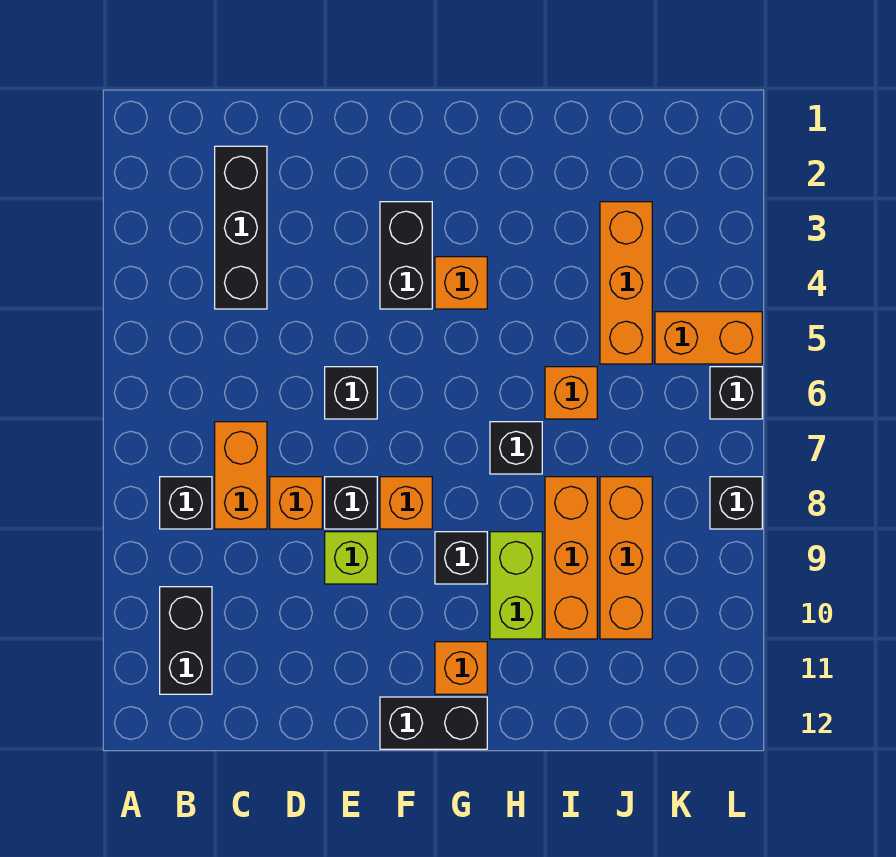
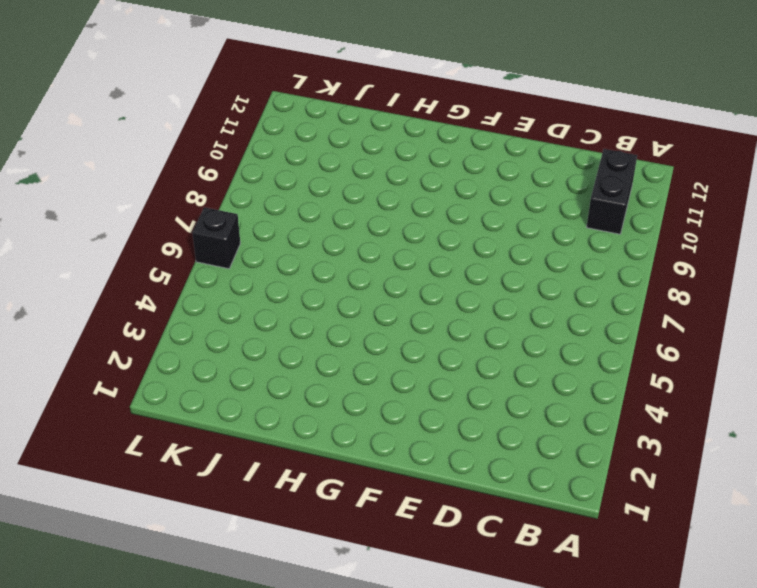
none -> black brick B8 level 1
none -> black brick C2:C4 level 1
none -> orange brick C7:C8 level 1

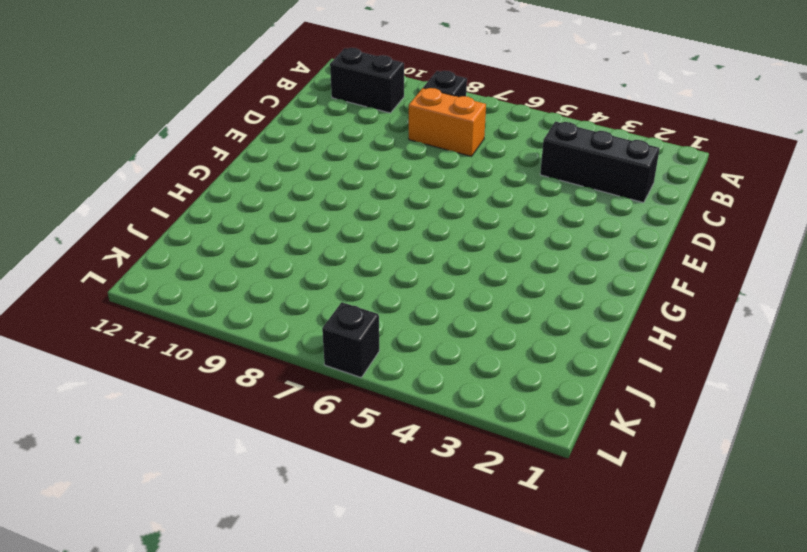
none -> orange brick D8 level 1
none -> black brick E6 level 1
none -> black brick E8 level 1

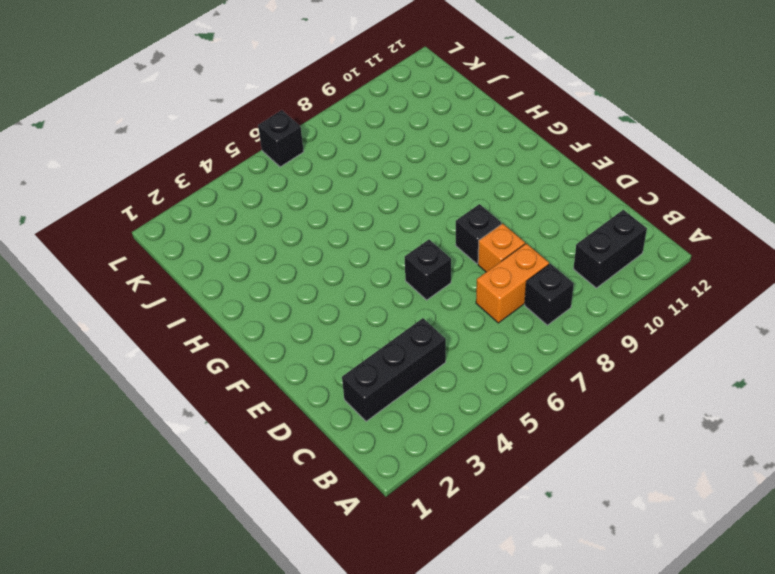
none -> lime brick E9 level 1
none -> black brick F3:F4 level 1
none -> orange brick F8 level 1

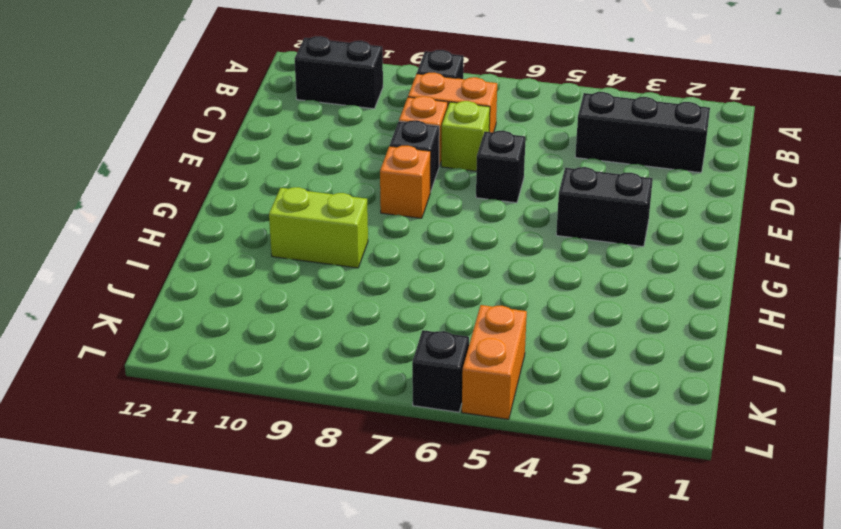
lime brick D7 level 1 -> lime brick E9 level 1
none -> black brick F12:G12 level 1
none -> orange brick G4 level 1
none -> black brick G9 level 1

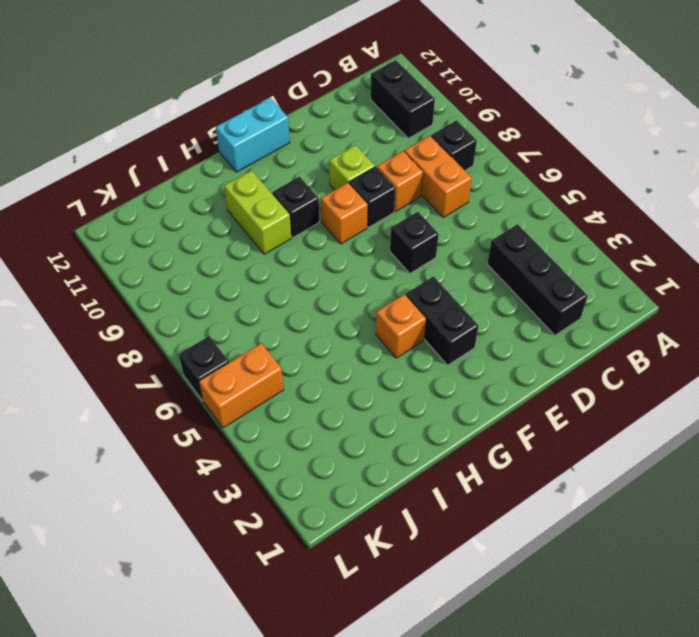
cyan brick F12:G12 level 1 -> black brick F12:G12 level 1
none -> orange brick G11 level 1
none -> black brick H7 level 1
none -> orange brick I6 level 1

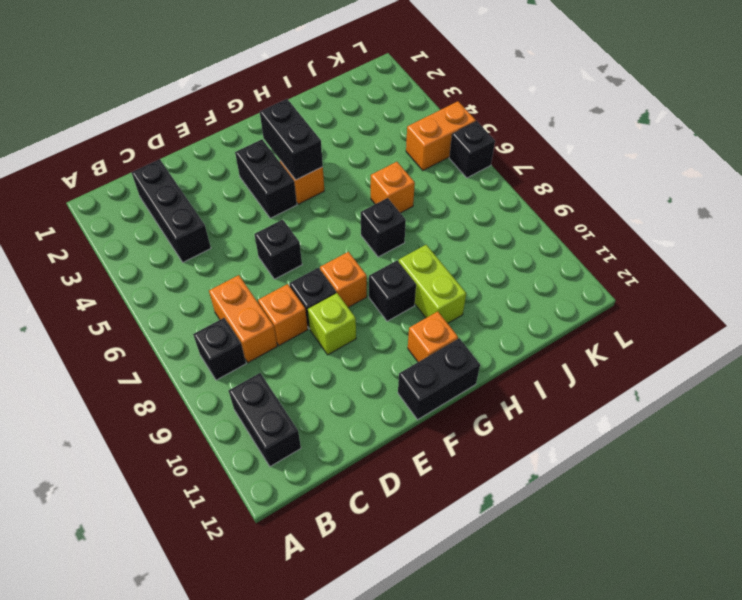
black brick G3:G4 level 2 -> none
none -> orange brick I8:I10 level 1
none -> orange brick J3:J5 level 1
none -> orange brick J8:J10 level 1

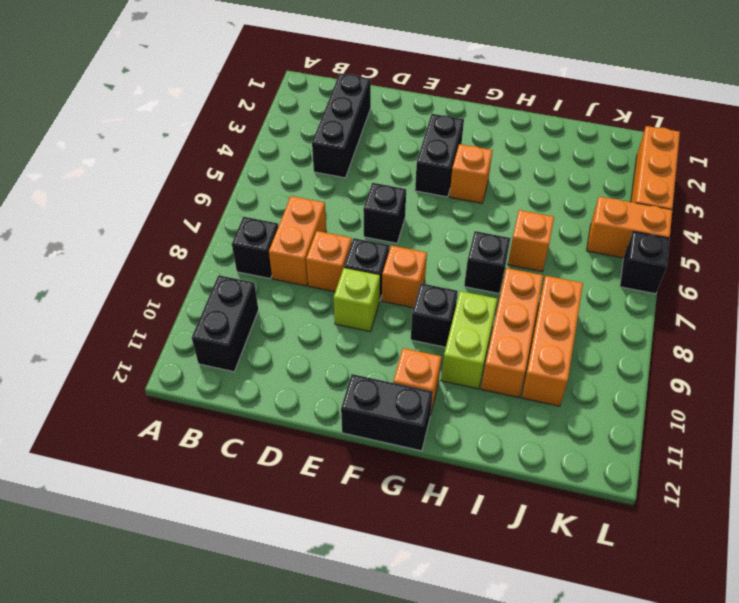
orange brick L2:L4 level 1 -> orange brick J3:J5 level 1
none -> black brick L8 level 1

